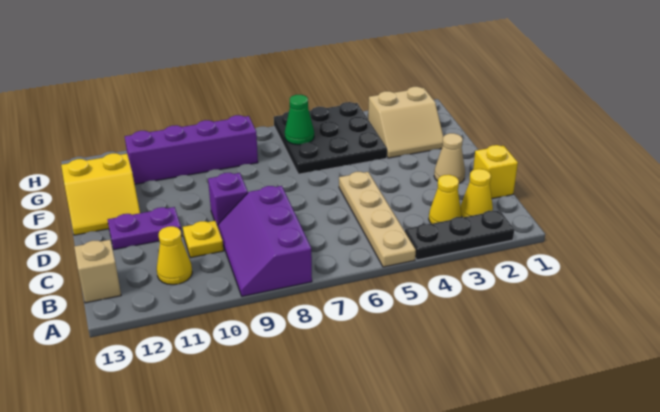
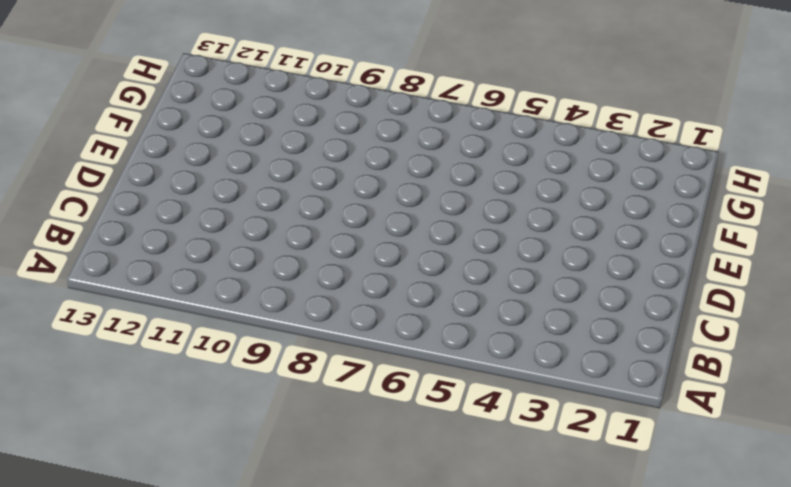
none -> black plate A2:A4 level 1
none -> tan plate A5:D5 level 1
none -> purple slope A8:C9 level 1 top 8

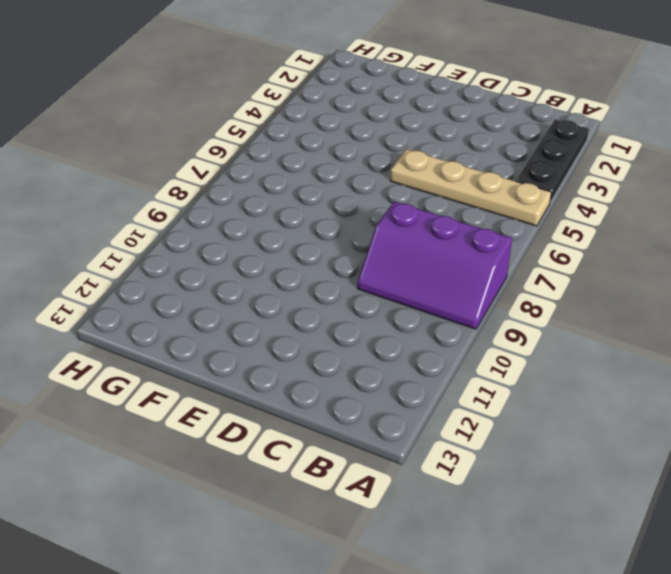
none -> yellow cone B2 level 1
none -> yellow cone B3 level 1
none -> yellow cone B11 level 1

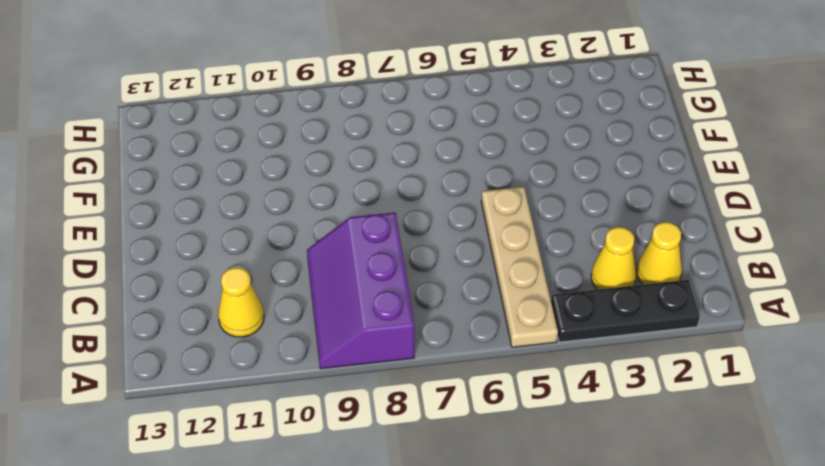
none -> tan brick B13 level 1
none -> yellow brick C1 level 1
none -> yellow plate C10 level 1

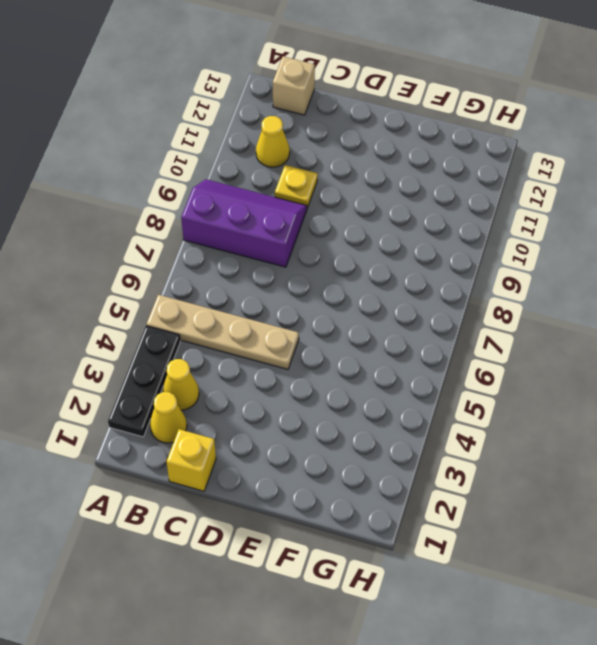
none -> tan cone D2 level 1
none -> purple brick D9 level 1
none -> purple plate D11:D12 level 1

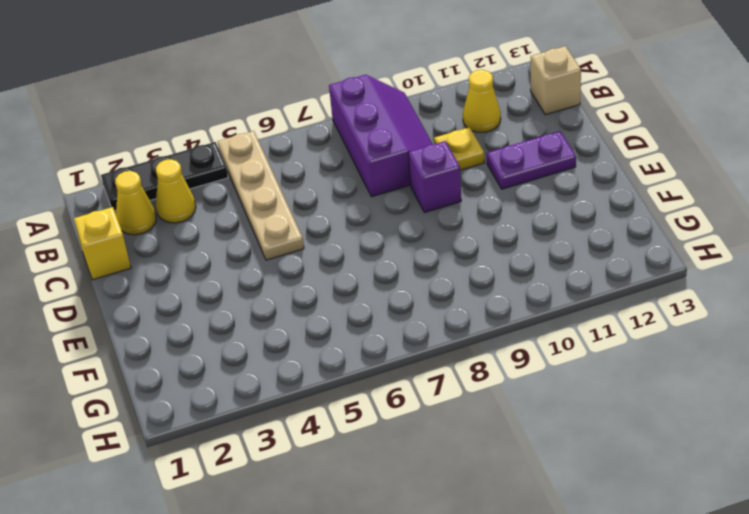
none -> tan cone D2 level 1
none -> yellow slope E12:F13 level 1 top F
none -> tan slope F2:G3 level 1 top G

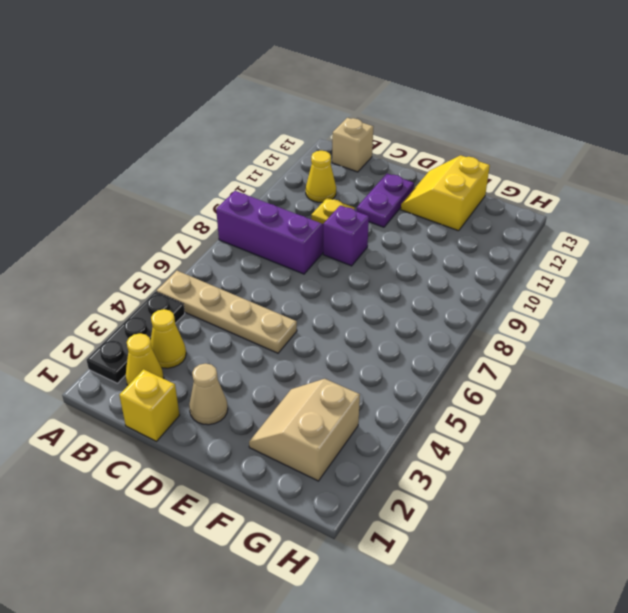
none -> black plate F4:H6 level 1
none -> purple brick G8:G11 level 1
none -> green cone G6 level 2

